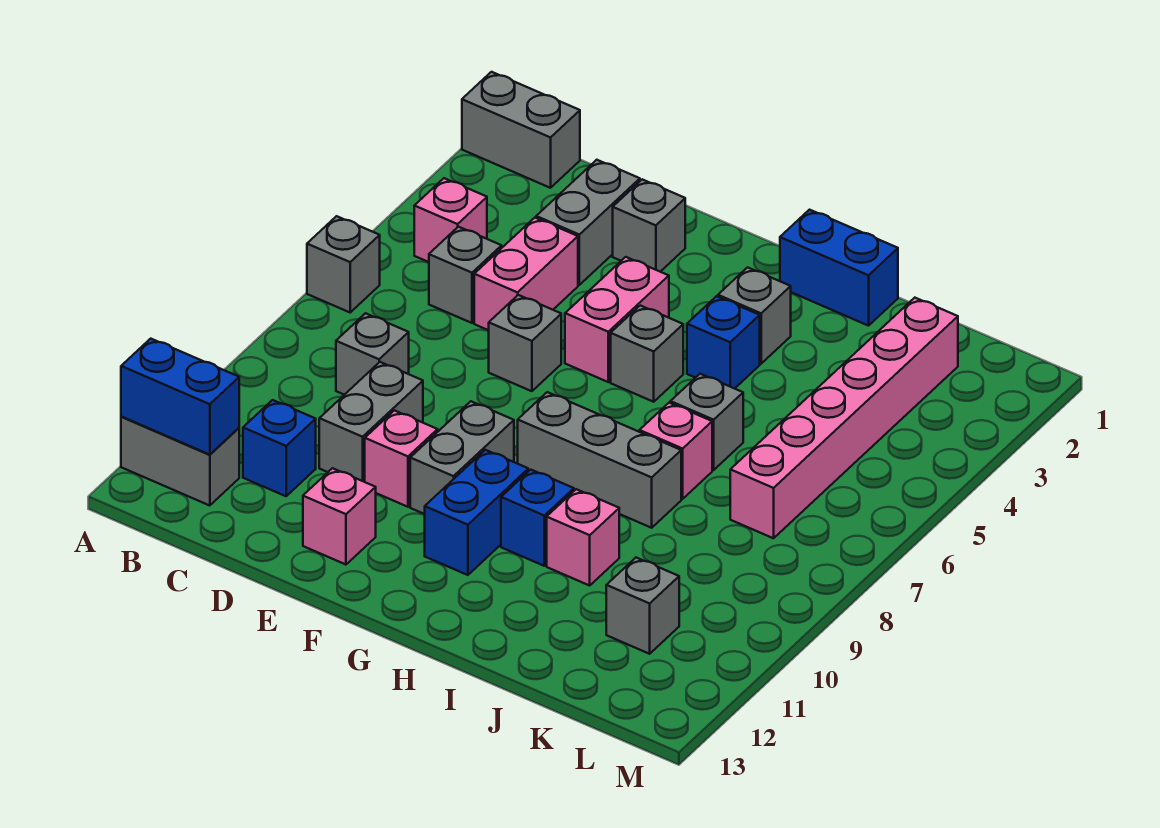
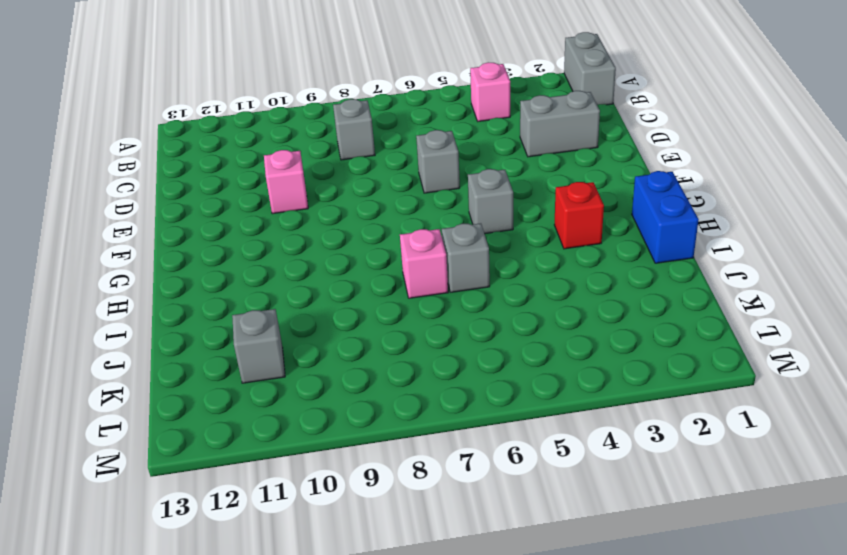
red brick H3 level 1 -> grey brick H3 level 1
none -> grey brick A6 level 1
none -> grey brick A12:B12 level 1
none -> grey brick C5 level 1

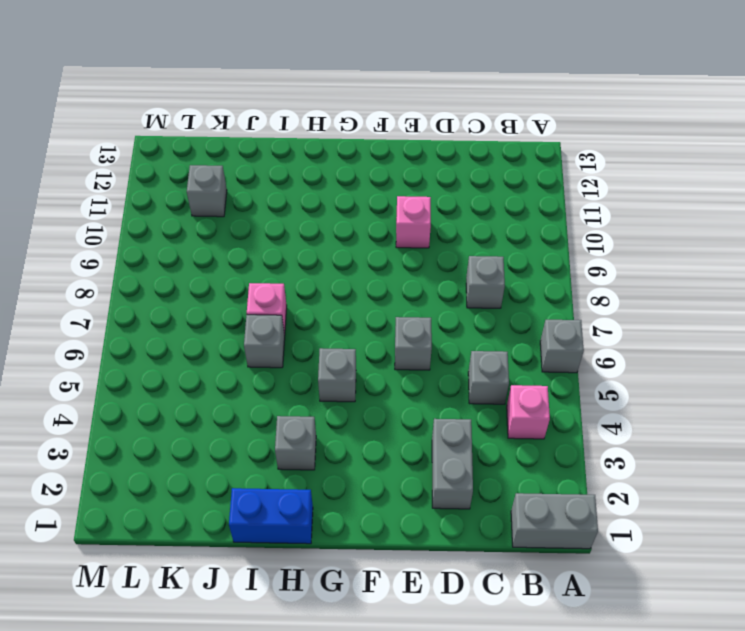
none -> grey brick A12:B12 level 1
none -> blue brick C11 level 1
none -> pink brick D4:D5 level 1

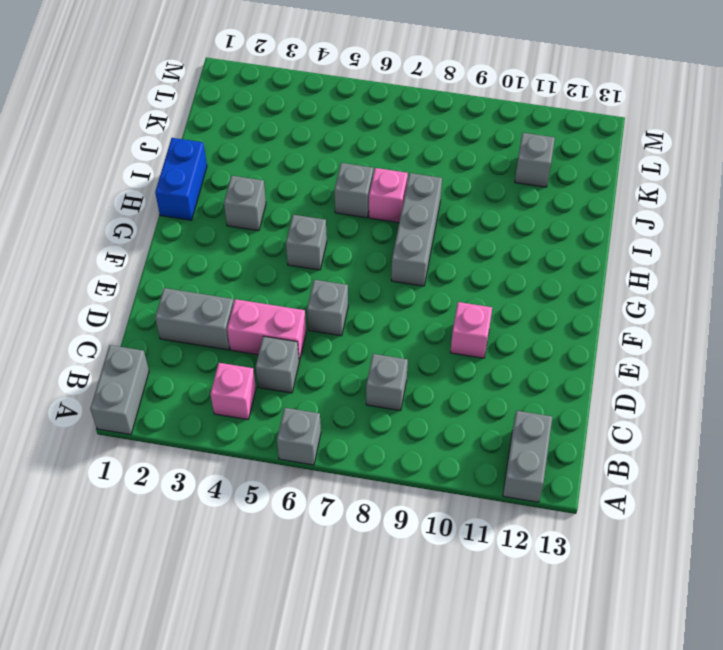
none -> blue brick C11 level 1
none -> grey brick D9:D10 level 1
none -> grey brick E2 level 1

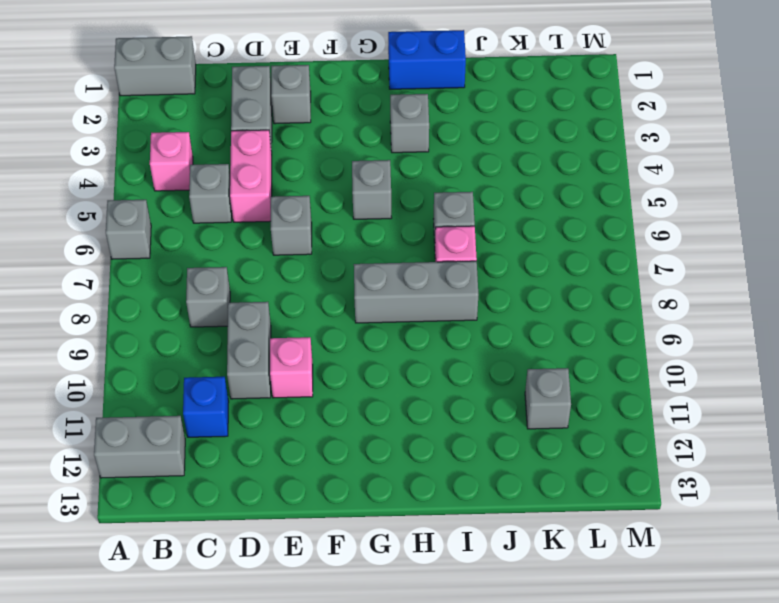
none -> pink brick E12 level 1
none -> pink brick F4:F5 level 1
none -> grey brick F9:F10 level 1

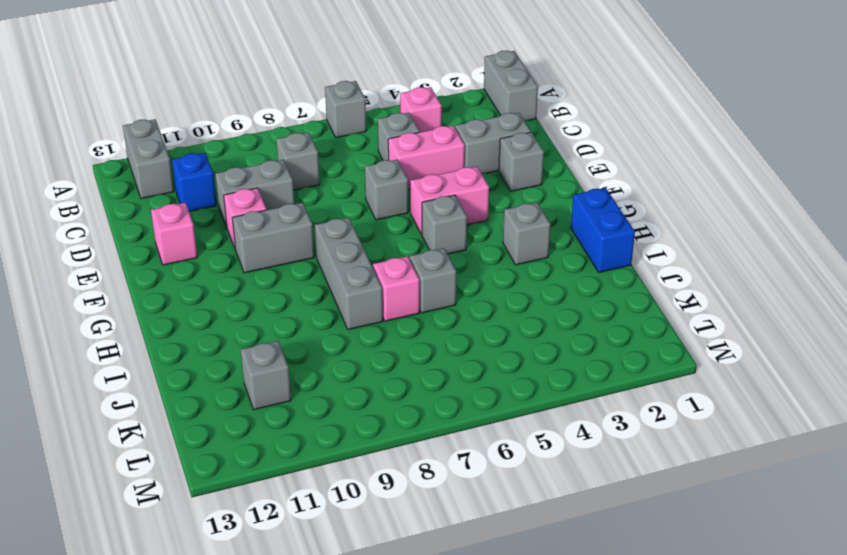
none -> blue brick G10:G11 level 1
none -> blue brick H4 level 1
none -> blue brick H10 level 1

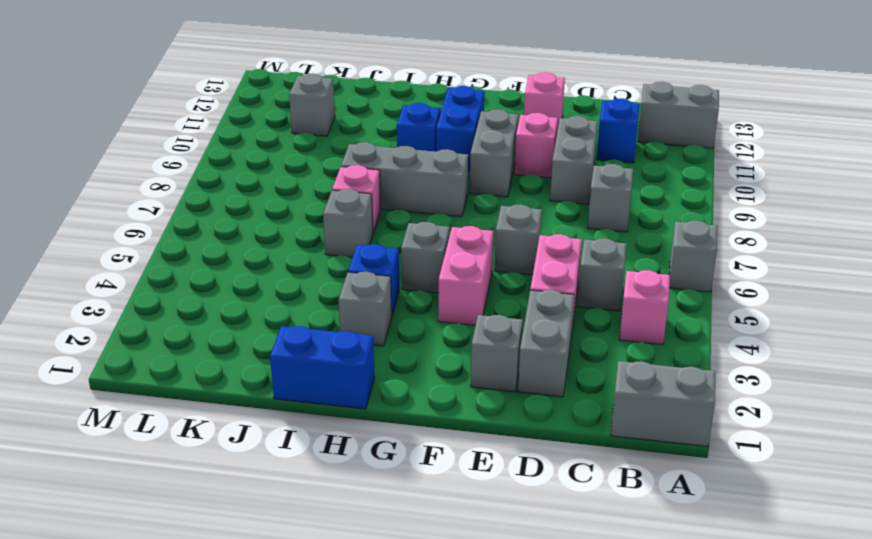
none -> pink brick I10 level 1
none -> pink brick K2:K7 level 1
none -> blue brick A12:B12 level 2

